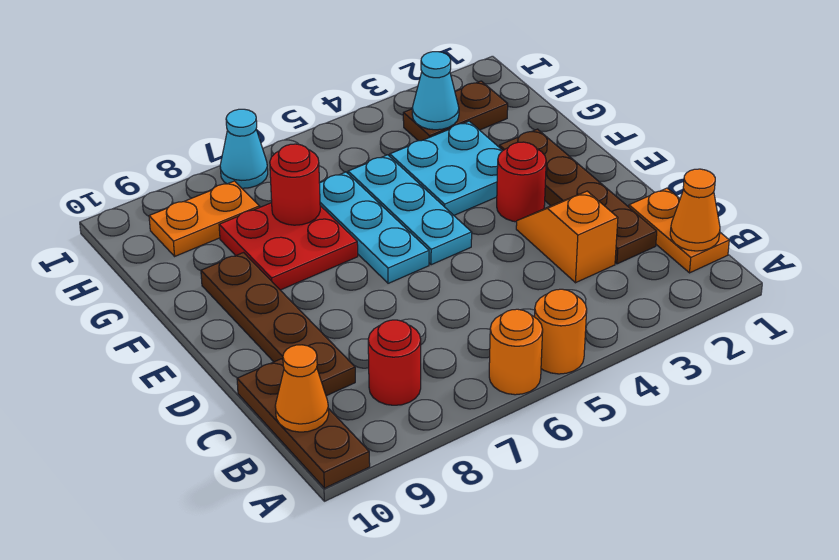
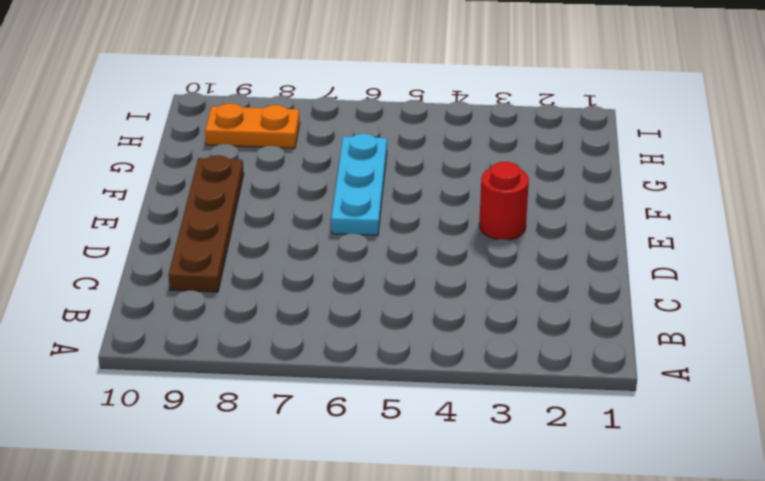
none -> orange round brick A5 level 1
none -> orange round brick A6 level 1
none -> brown plate A10:C10 level 1

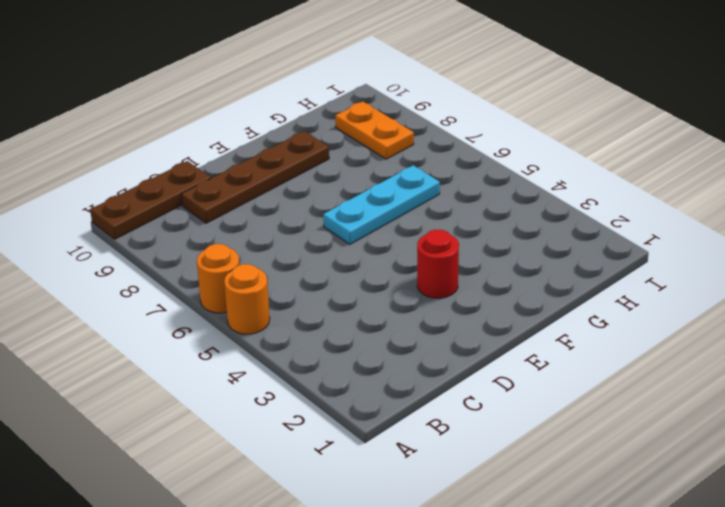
none -> orange plate B1:C1 level 1
none -> red round brick B8 level 1
none -> brown plate C2:F2 level 1

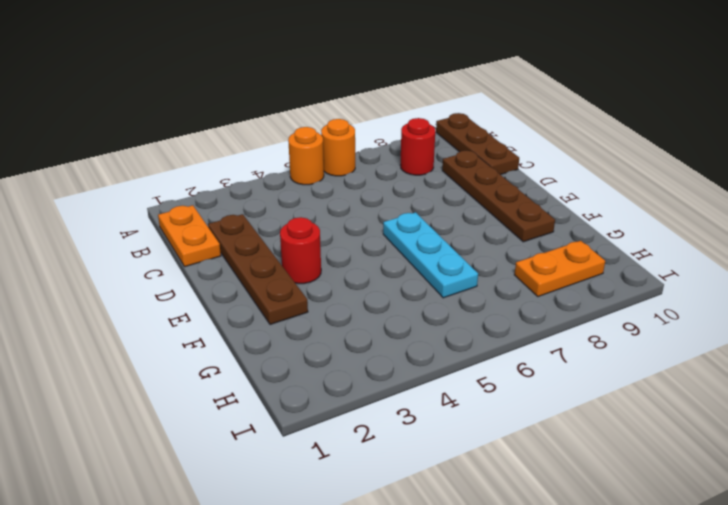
none -> orange slope C3:D3 level 1 top C
none -> cyan plate E5:G5 level 1
none -> cyan plate F3:G4 level 1

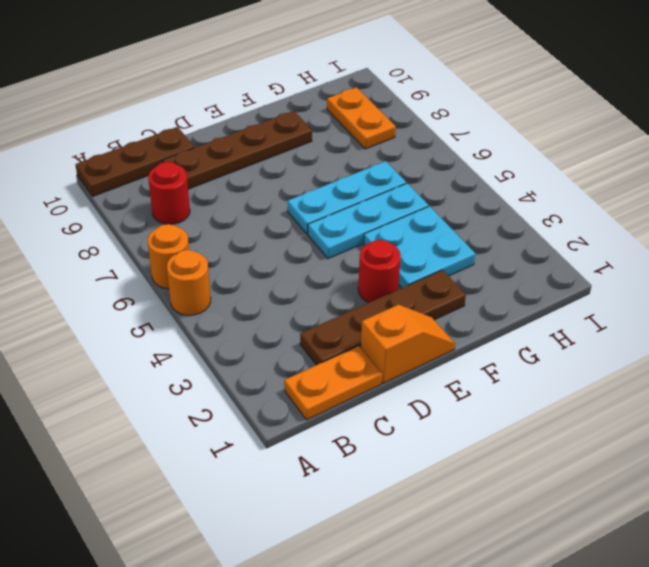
orange slope D1:E1 level 1 top D -> orange slope C3:D3 level 1 top C
none -> red plate F7:G8 level 1
none -> brown plate H2:H3 level 1
none -> cyan cone I7 level 1

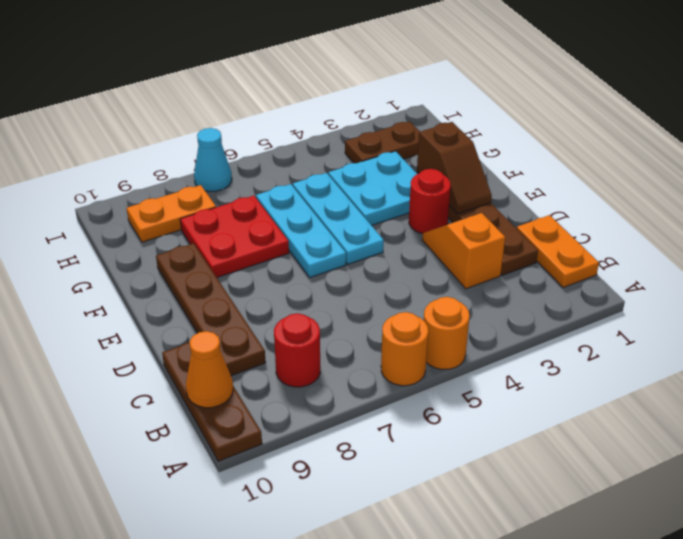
brown slope E2:F2 level 2 top F -> none
none -> orange cone B1 level 2
none -> red round brick G7 level 2
none -> cyan cone H3 level 2

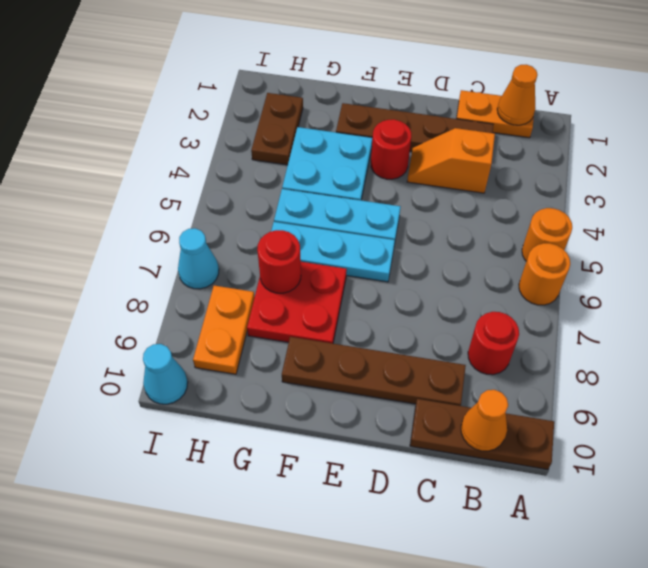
cyan cone I10 level 1 -> cyan cone H3 level 2

